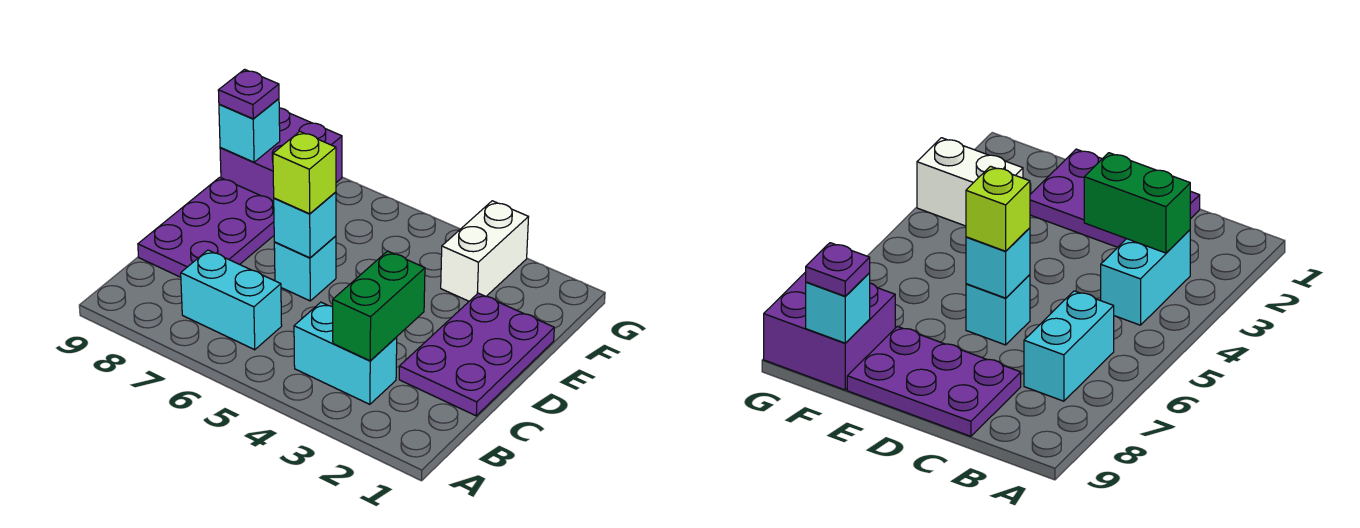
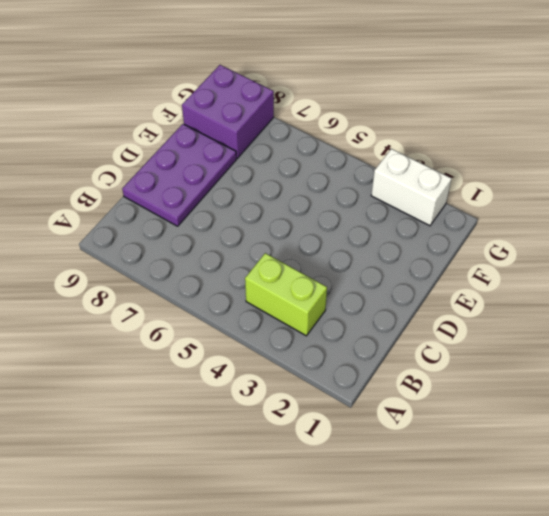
lime brick B3:B4 level 1 -> cyan brick B3:B4 level 1
white brick G2:G3 level 1 -> white brick F3:G3 level 1
none -> cyan brick B6:B7 level 1
none -> purple plate C1:E2 level 1
none -> cyan brick D6 level 1

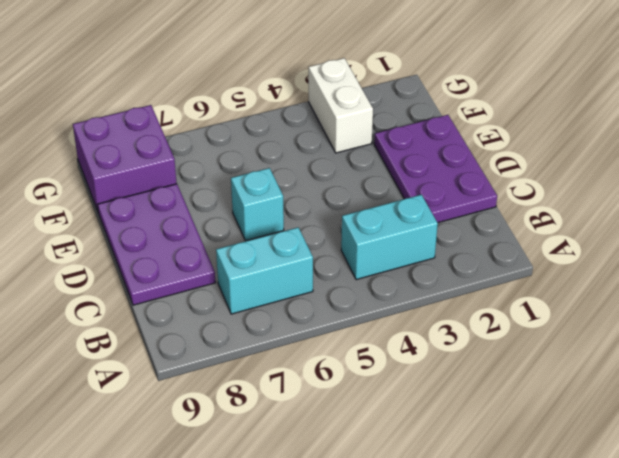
none -> green brick B3:C3 level 2
none -> cyan brick D6 level 2
none -> cyan brick F9 level 2

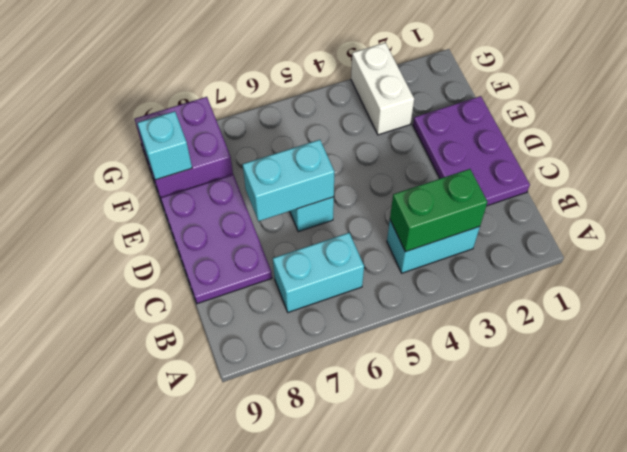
green brick B3:B4 level 2 -> green brick B3:C3 level 2
cyan brick D6:D7 level 2 -> cyan brick D6 level 2
none -> lime brick D6 level 3
none -> purple plate F9 level 3

